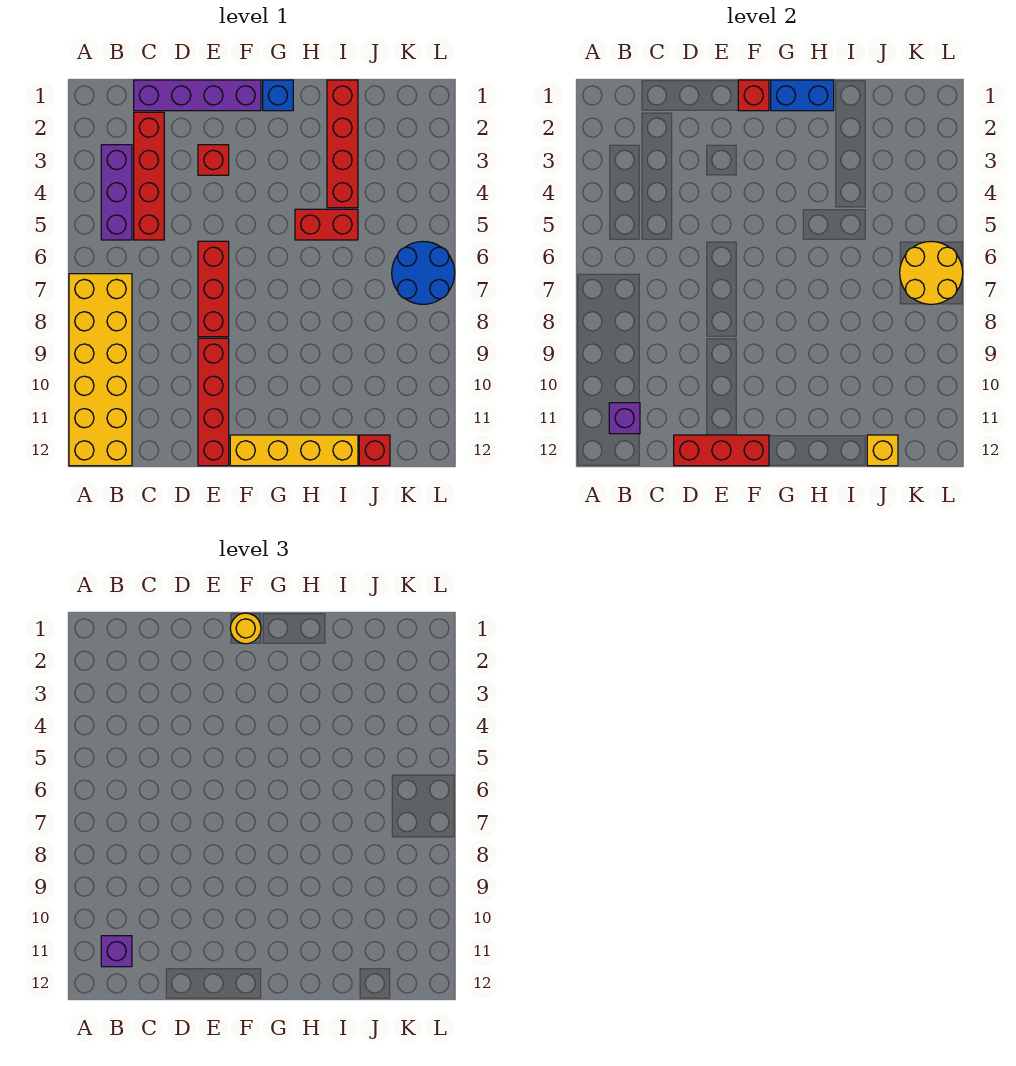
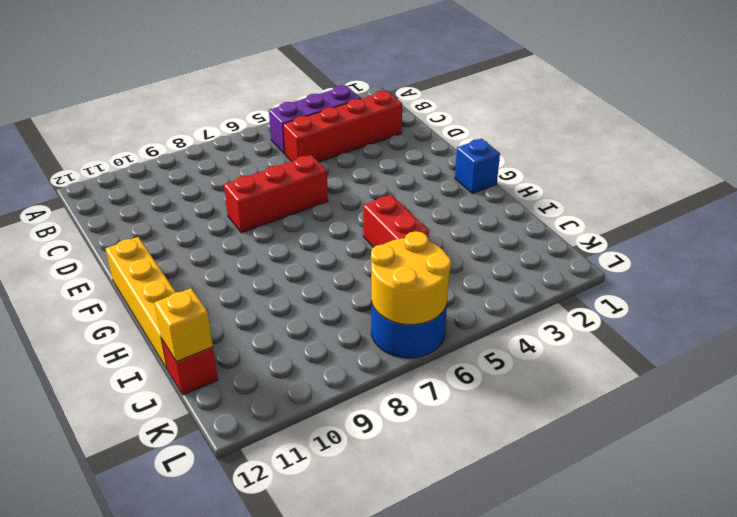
none -> yellow brick A7:B12 level 1
none -> purple brick C1:F1 level 1
none -> red brick E3 level 1

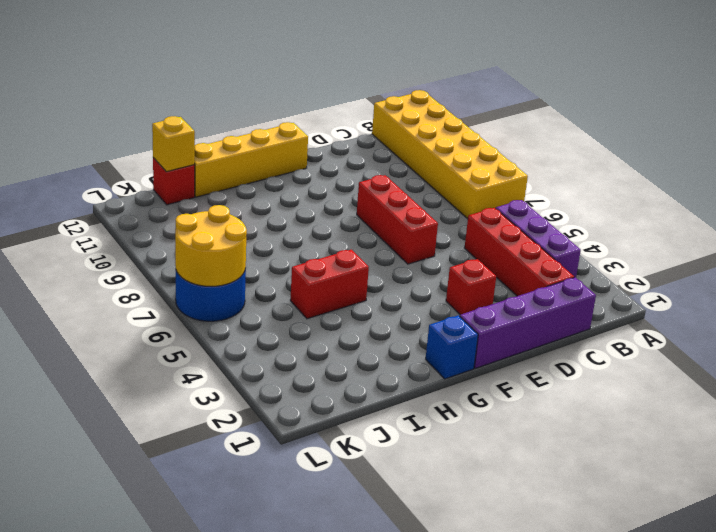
none -> red brick E9:E12 level 1
none -> red brick I1:I4 level 1
none -> purple brick B11 level 2

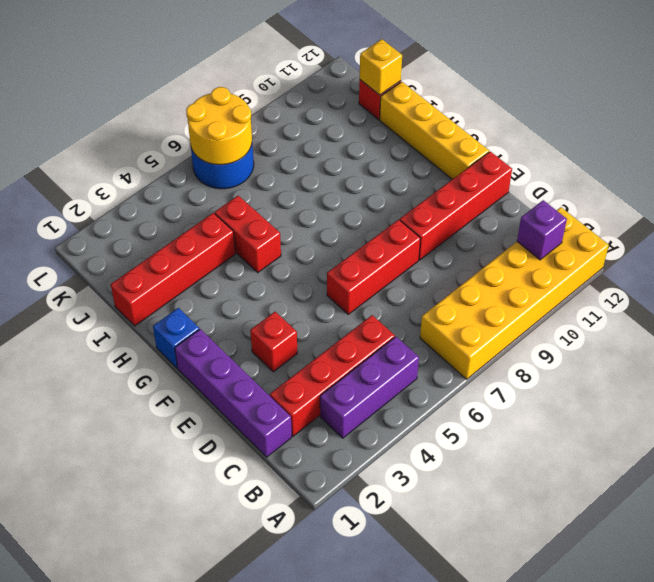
none -> red brick D12:F12 level 2
none -> red brick F1 level 2
none -> blue brick G1:H1 level 2

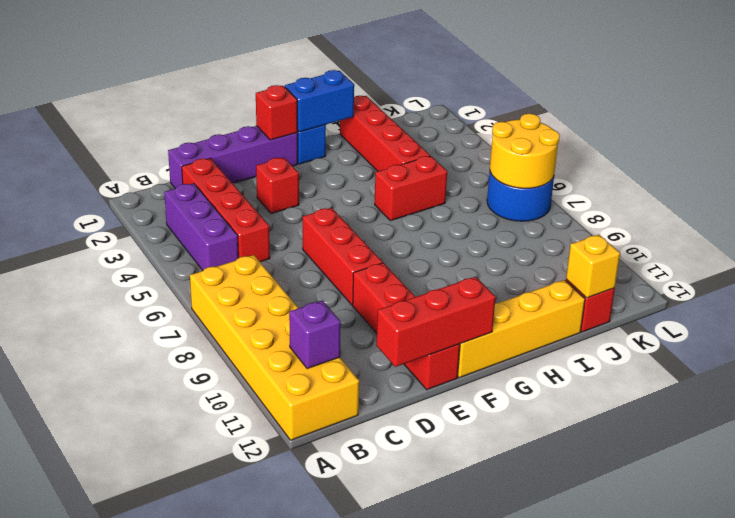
none -> purple brick B11 level 3
none -> yellow round brick F1 level 3

